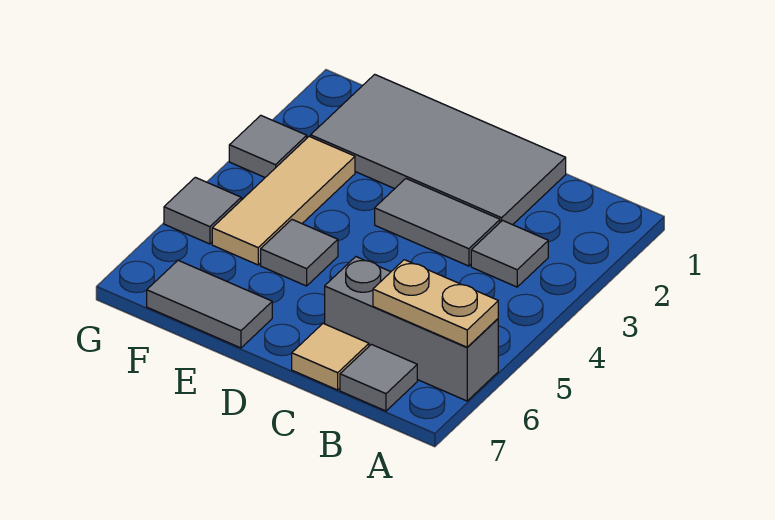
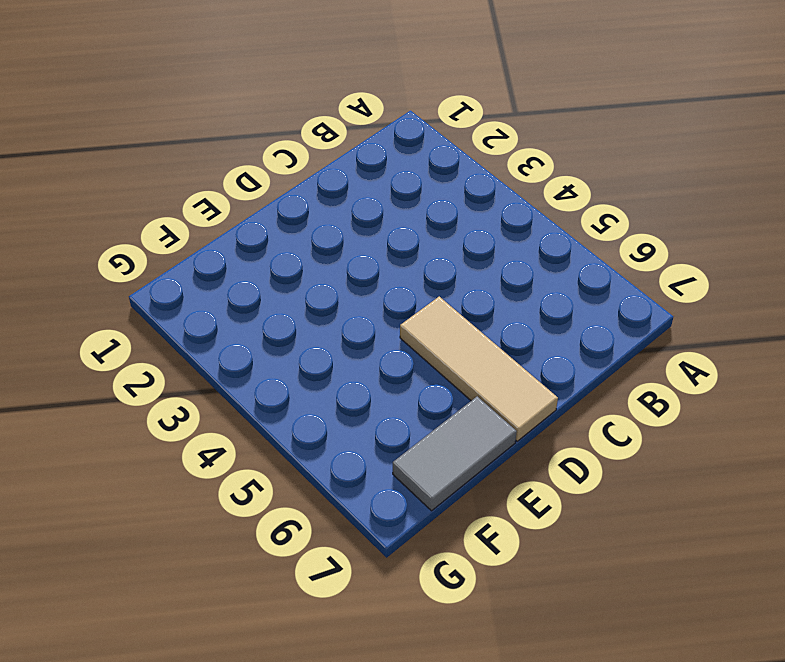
tan tile D5:D7 level 1 -> tan tile F3:F5 level 1
none -> grey brick A6:C6 level 1
none -> grey tile B3 level 1
none -> grey tile B7 level 1

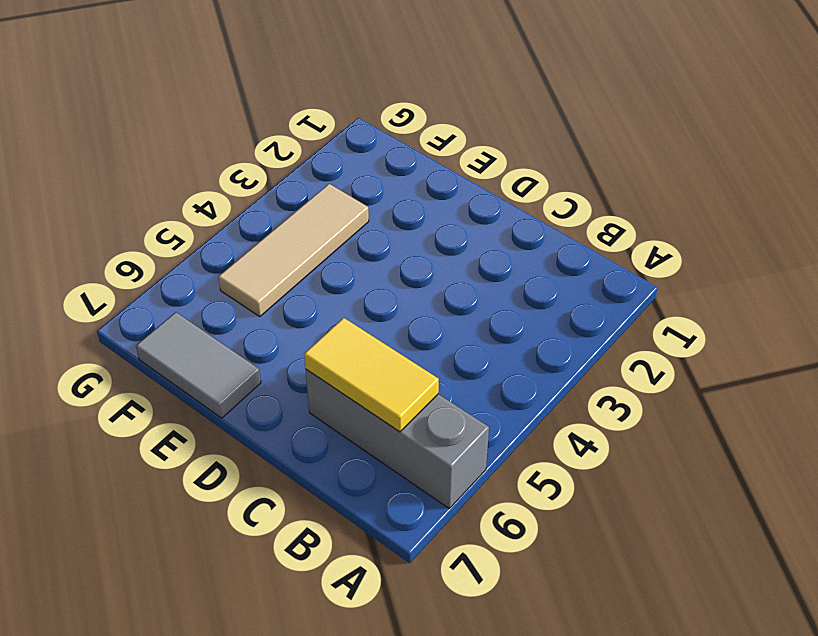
yellow tile B6:C6 level 2 -> tan plate A6:B6 level 2
none -> grey tile B3 level 1
none -> grey tile B7 level 1
none -> grey tile C1:F2 level 1

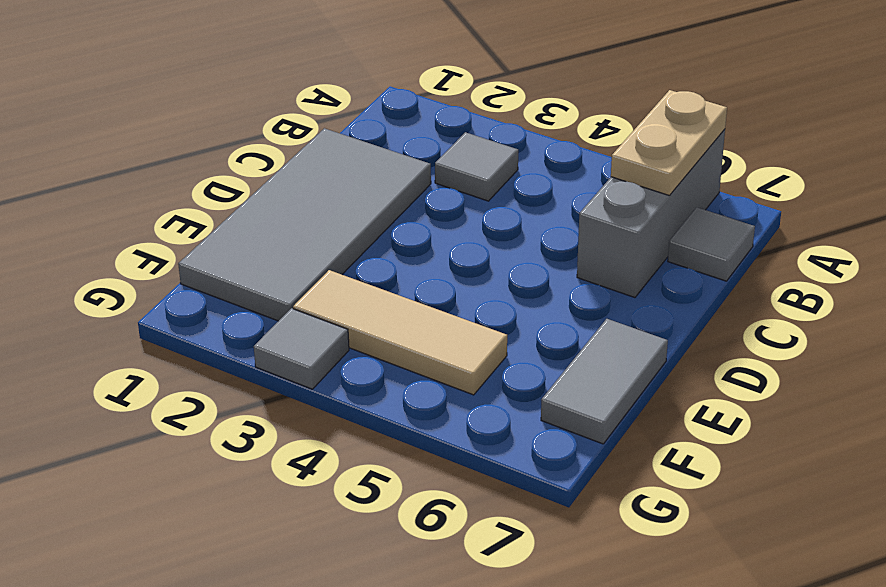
none -> grey tile C3:D3 level 1
none -> tan tile C7 level 1
none -> grey tile E5 level 1

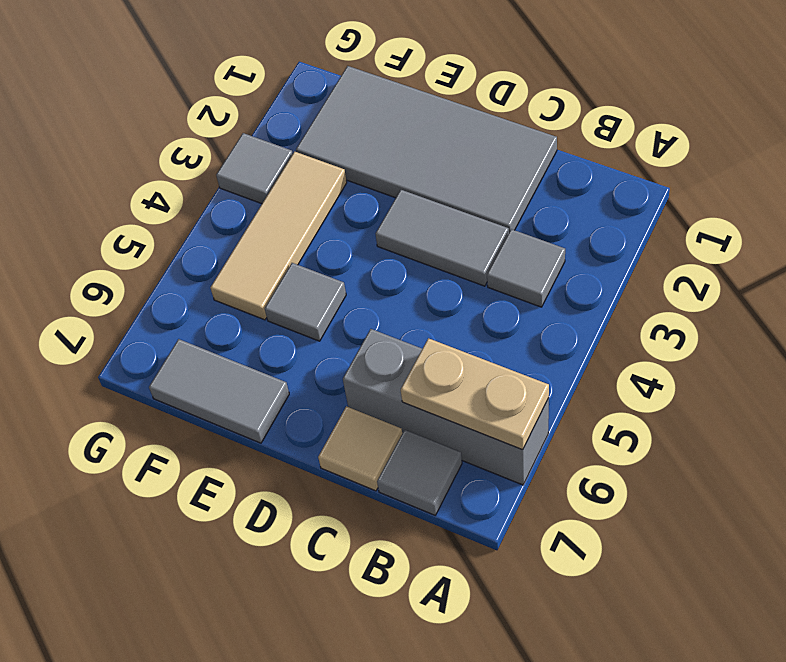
none -> grey tile G5 level 1

